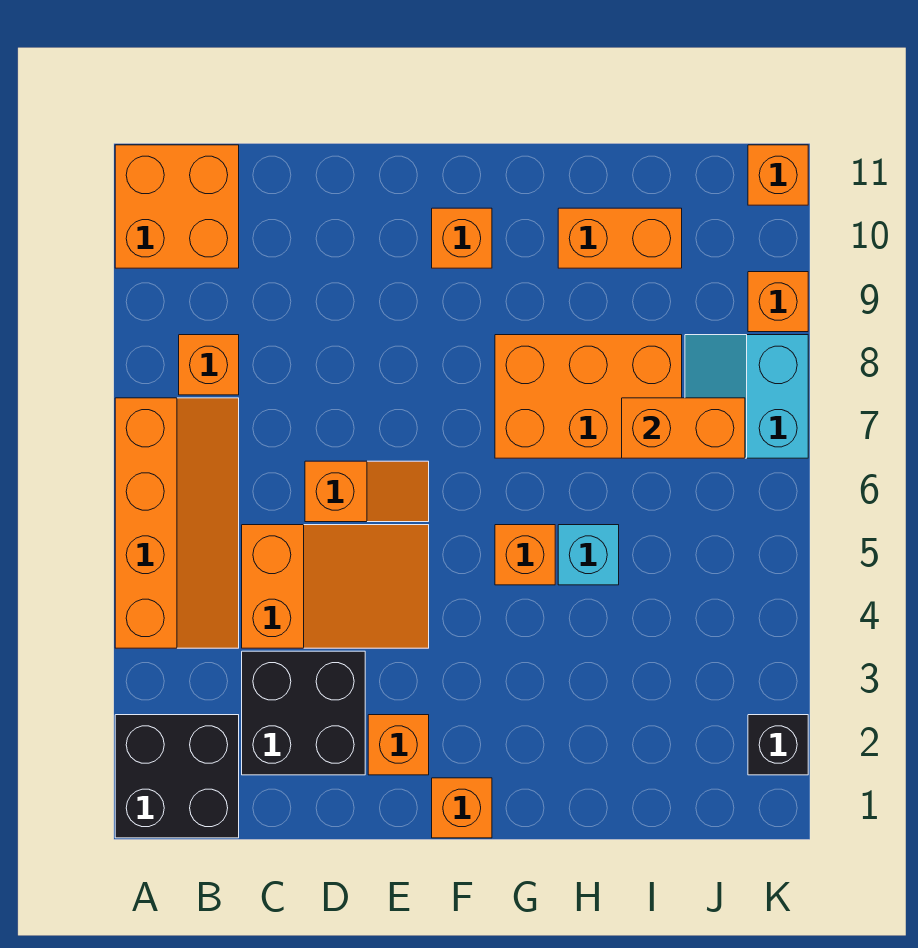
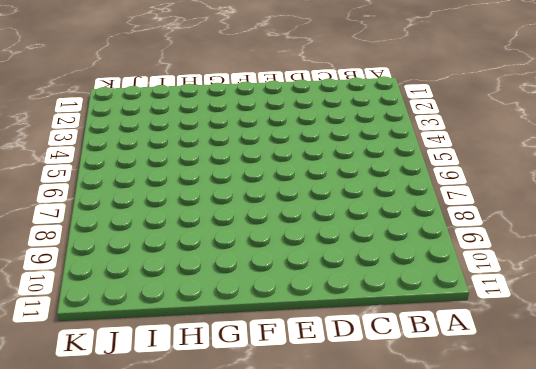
none -> black brick A1:B2 level 1
none -> orange slope A4:B7 level 1 top A
none -> orange brick A10:B11 level 1

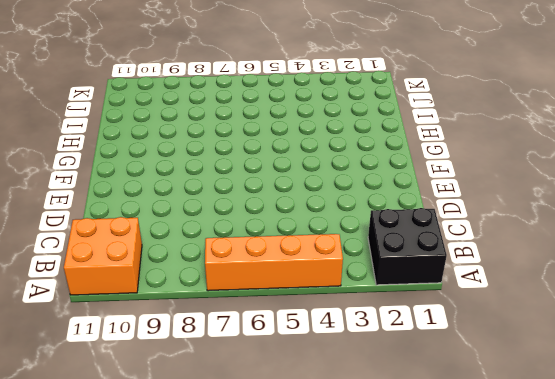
none -> orange brick B8 level 1
none -> black brick C2:D3 level 1
none -> orange slope C4:E5 level 1 top C

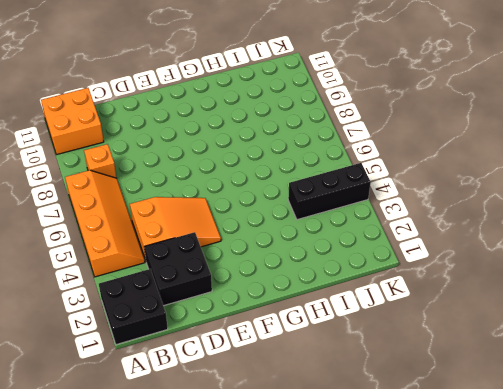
black brick I4:K4 level 1 -> none
none -> orange slope D6:E6 level 1 top D
none -> orange brick E2 level 1
none -> orange brick F1 level 1

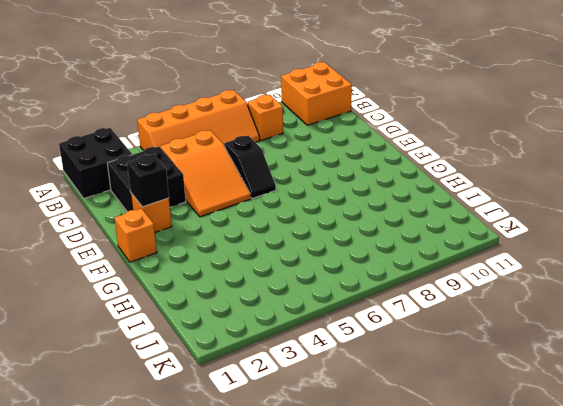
black slope D6:E6 level 1 top D -> orange slope D6:E6 level 1 top D
black brick E2 level 2 -> black brick K2 level 1
none -> orange brick F10 level 1
none -> orange brick G5 level 1
none -> orange brick G7:I8 level 1

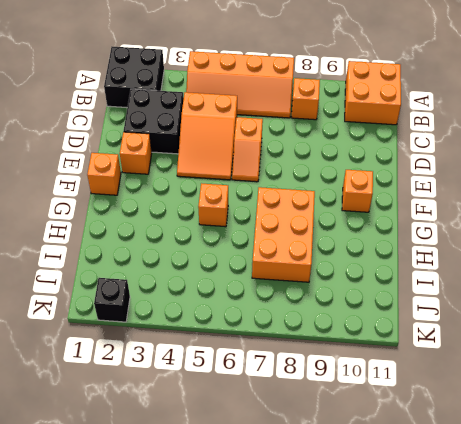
none -> cyan brick H5 level 1
none -> orange brick H10:I10 level 1
none -> cyan slope J7:K8 level 1 top K

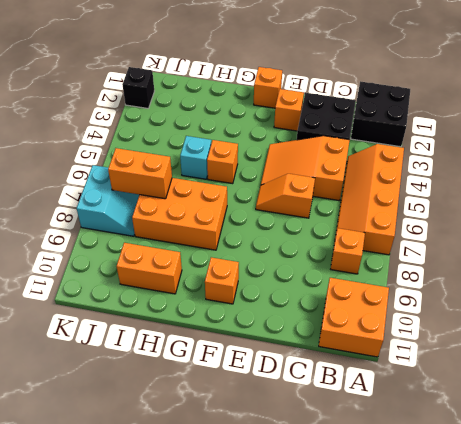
none -> orange brick K9 level 1
none -> orange brick K11 level 1

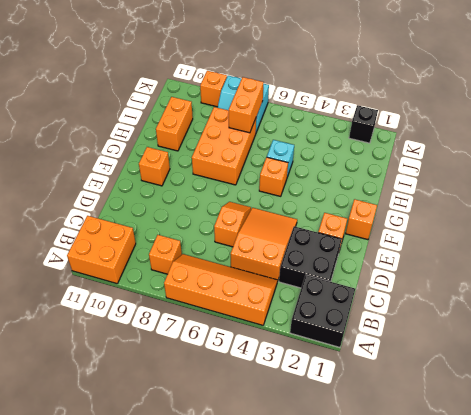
none -> orange brick K11 level 1

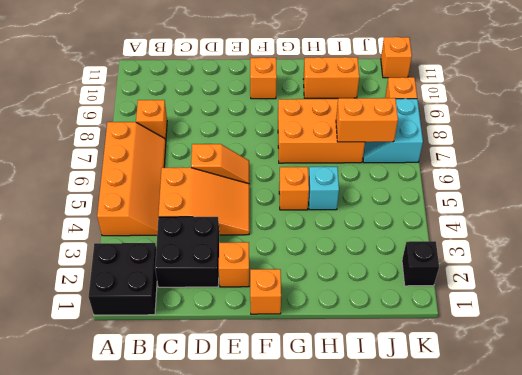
none -> orange brick A10:B11 level 1

